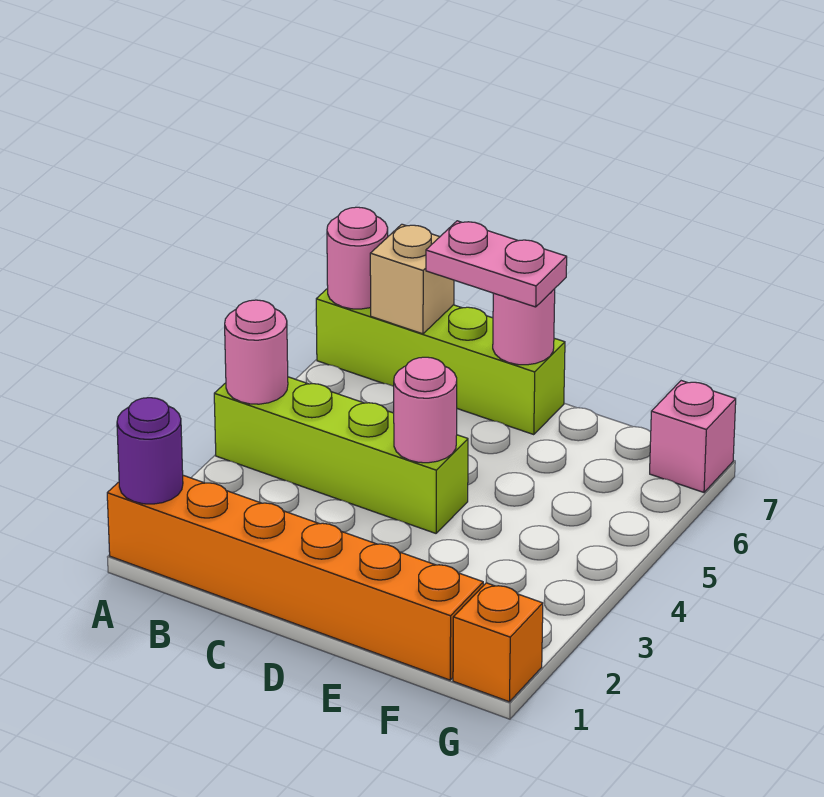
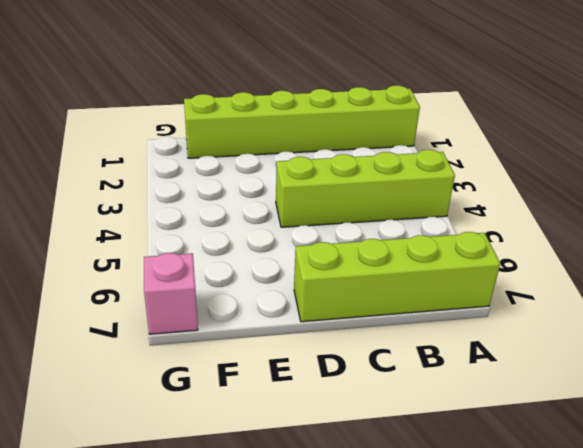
lime brick A1:F1 level 1 -> orange brick A1:F1 level 1
none -> orange brick G1 level 1
none -> purple round brick A1 level 2
none -> pink round brick A4 level 2

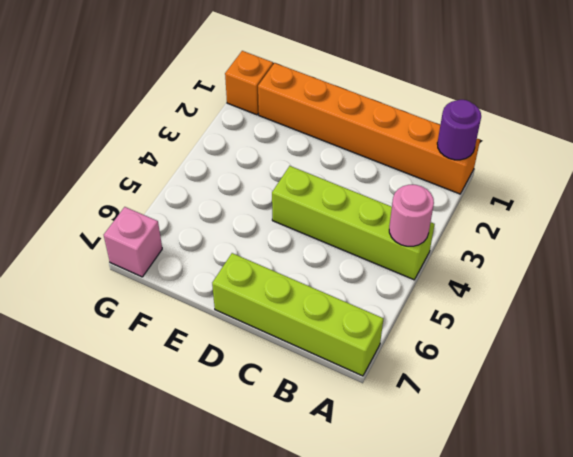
none -> pink round brick A7 level 2
none -> tan brick B7 level 2
none -> pink round brick D4 level 2

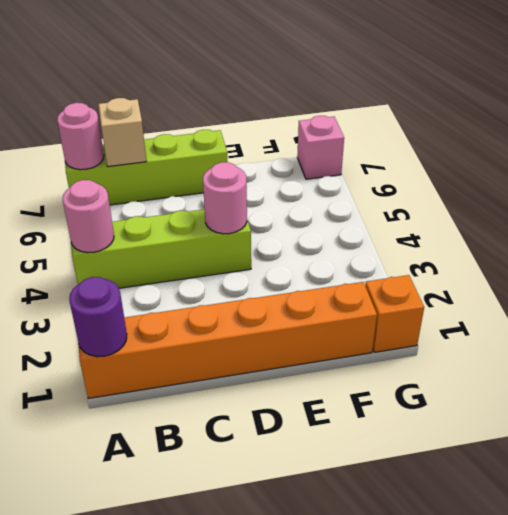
none -> pink round brick D7 level 2
none -> pink plate C7:D7 level 3

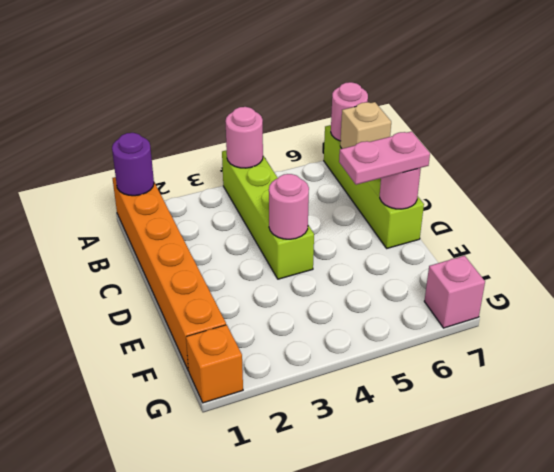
pink plate D6:D7 level 3 -> pink plate C7:D7 level 3

